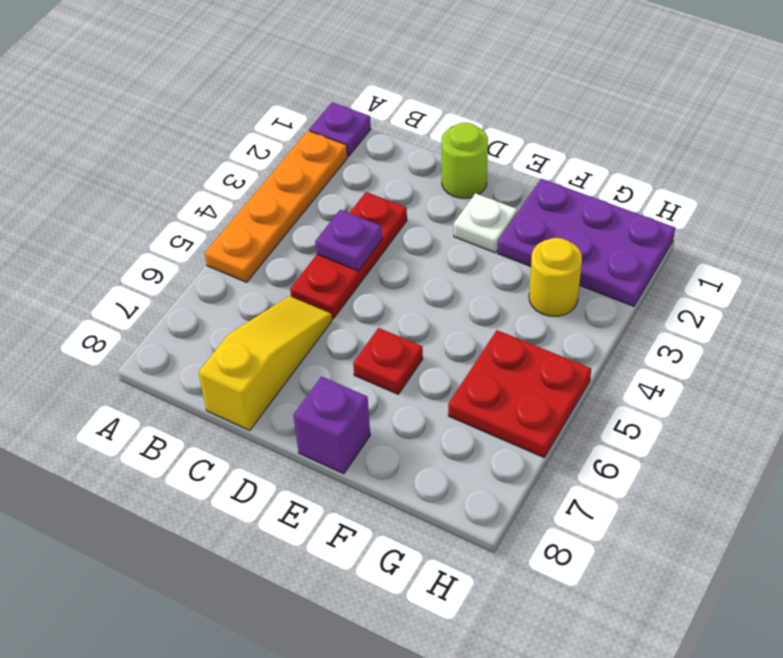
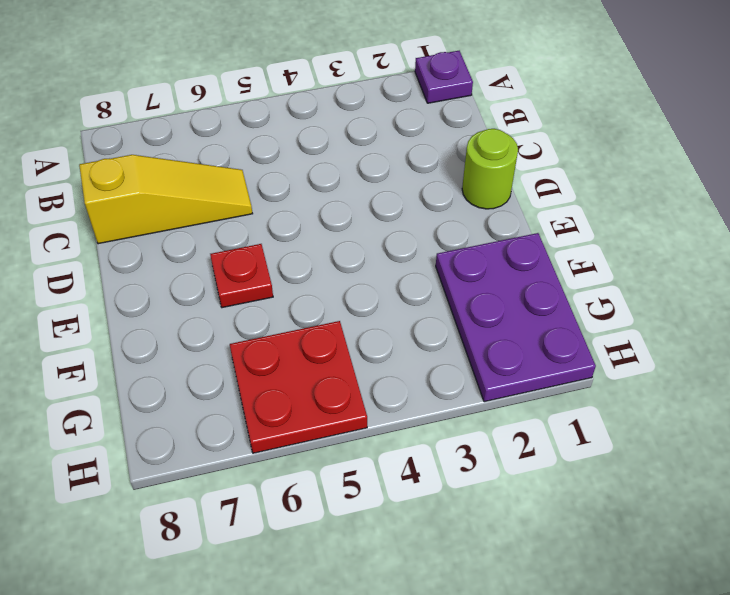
none -> orange plate A2:A5 level 1
none -> red plate C3:C5 level 1
none -> white plate E2 level 1

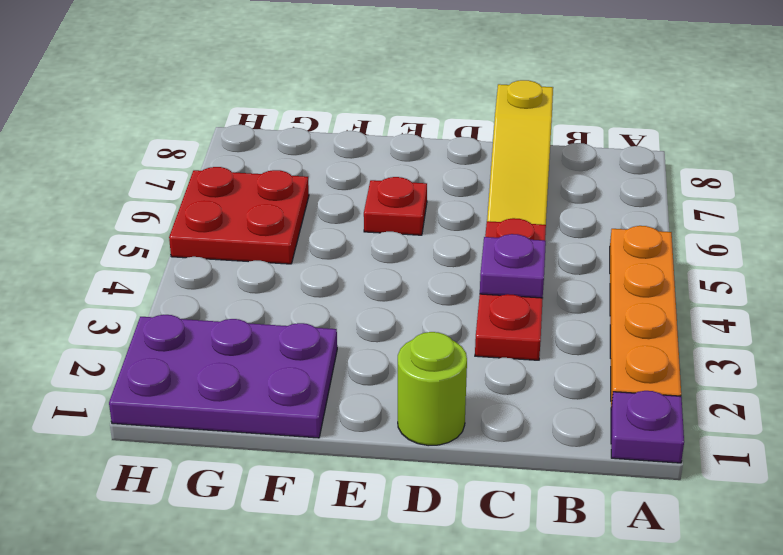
none -> white plate E2 level 1
none -> purple brick E8 level 1
none -> yellow round brick G3 level 1

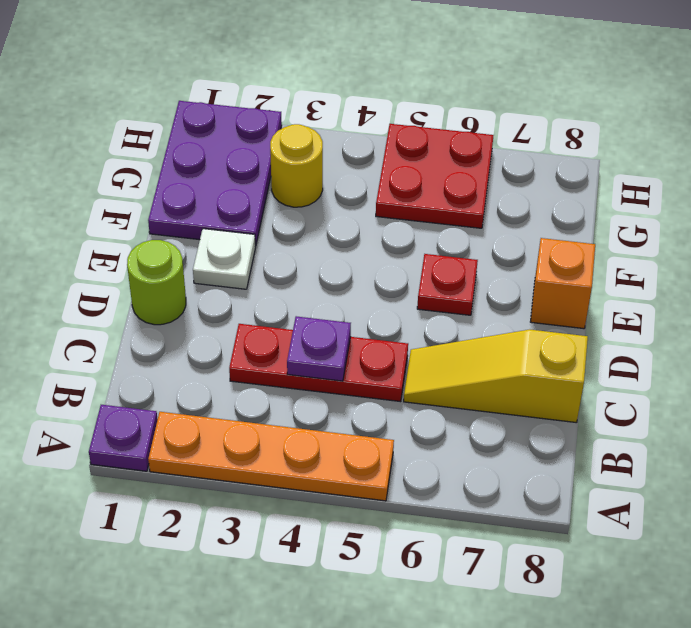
orange brick E8 level 1 -> purple brick E8 level 1

